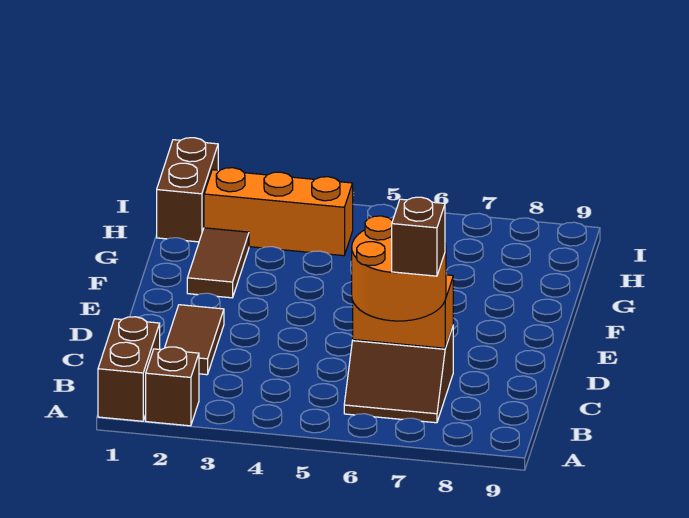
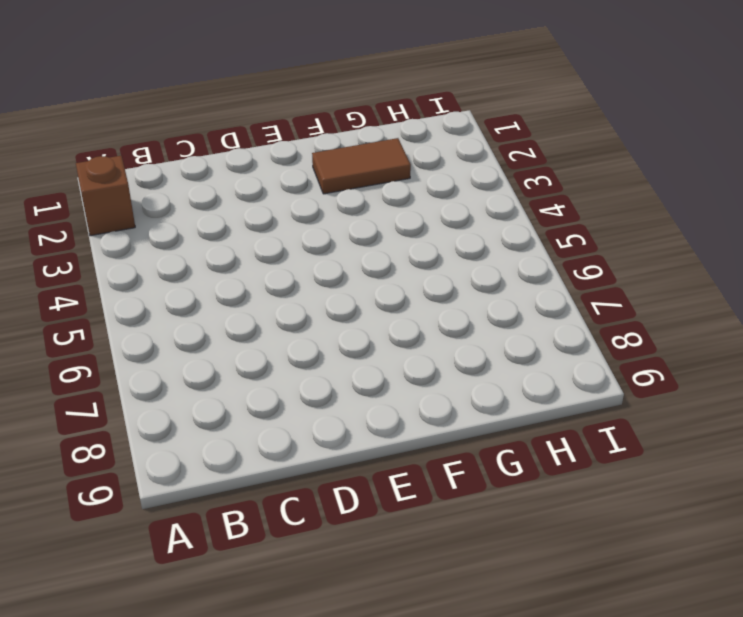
none -> brown brick A1:B1 level 1
none -> brown slope B6:C7 level 1 top C

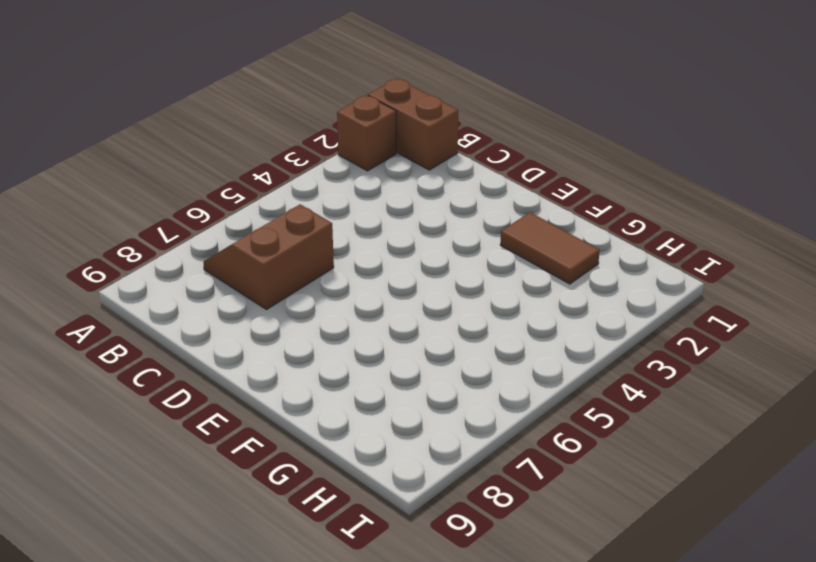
none -> brown tile C2:D2 level 1
none -> brown brick H1:I1 level 1

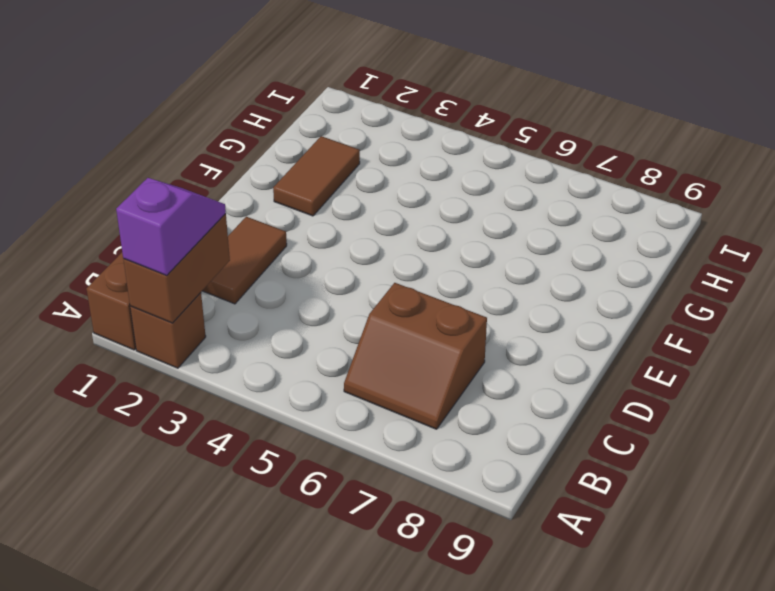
brown brick A2:B2 level 2 -> brown brick H1:I1 level 1
purple slope A2:B2 level 3 top A -> none
none -> orange brick H2:H4 level 1
none -> orange brick C6:C7 level 2

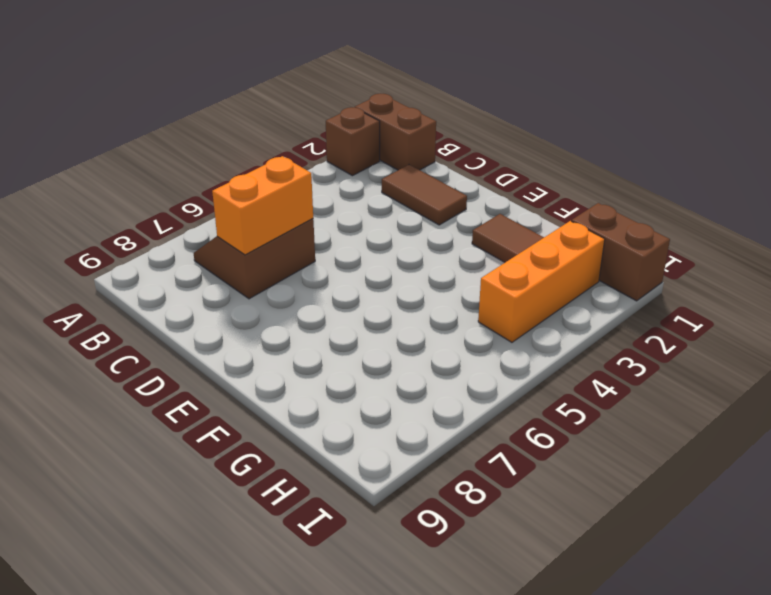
none -> orange round brick B6:C7 level 3
none -> brown brick B7 level 4

